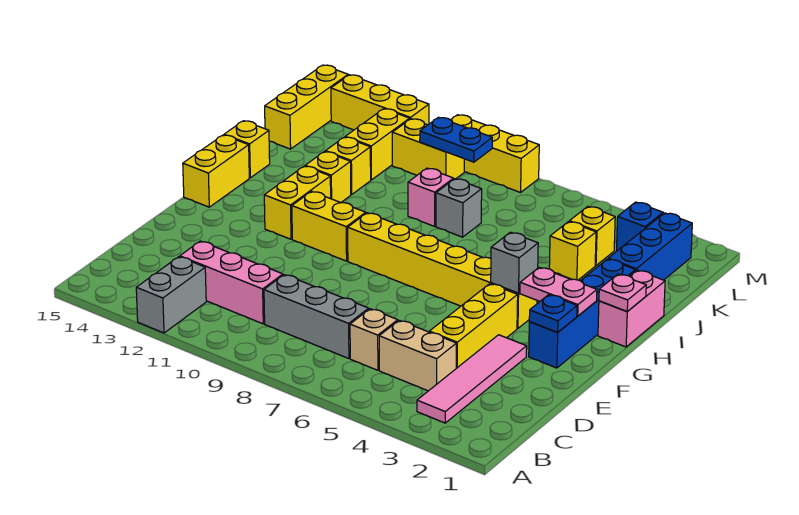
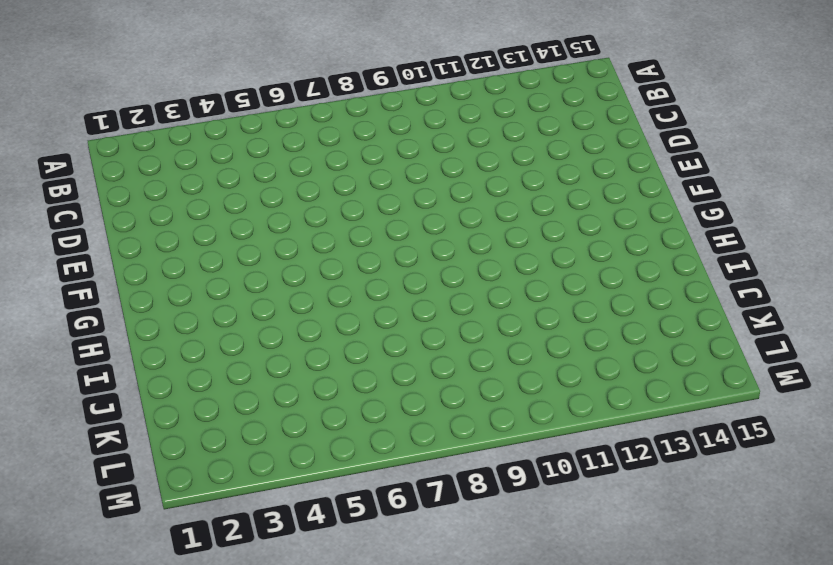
none -> grey brick A12:B12 level 1
none -> pink tile B3:E3 level 1
none -> tan brick C4:C5 level 1
none -> tan brick C6 level 1

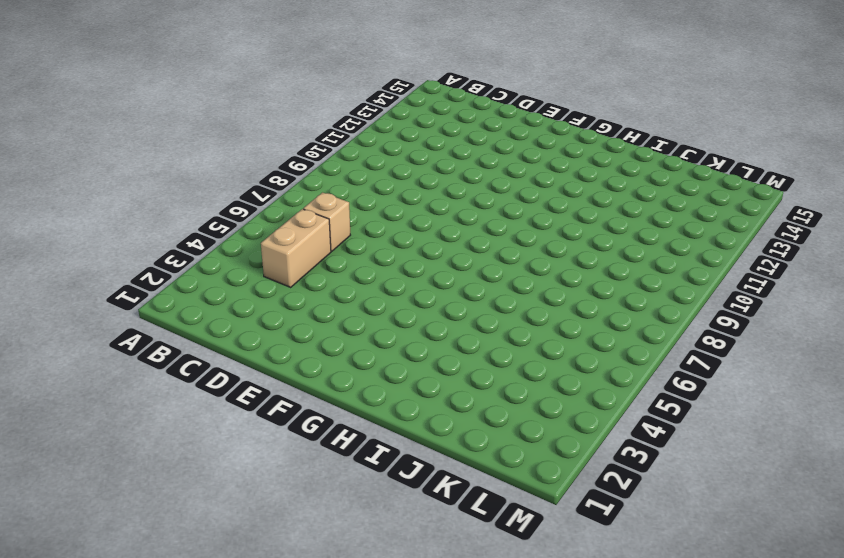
none -> grey brick A12:B12 level 1
none -> pink tile B3:E3 level 1
none -> grey brick C7:C9 level 1
none -> pink brick C10:C12 level 1

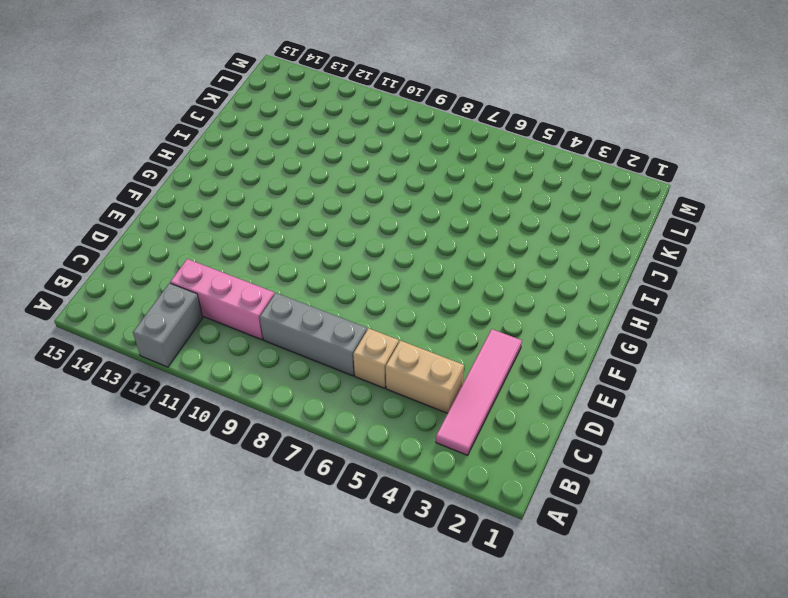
none -> yellow brick D4:F4 level 1
none -> blue brick F2:I2 level 1
none -> yellow brick G4:G9 level 1
none -> yellow brick G10:G11 level 1

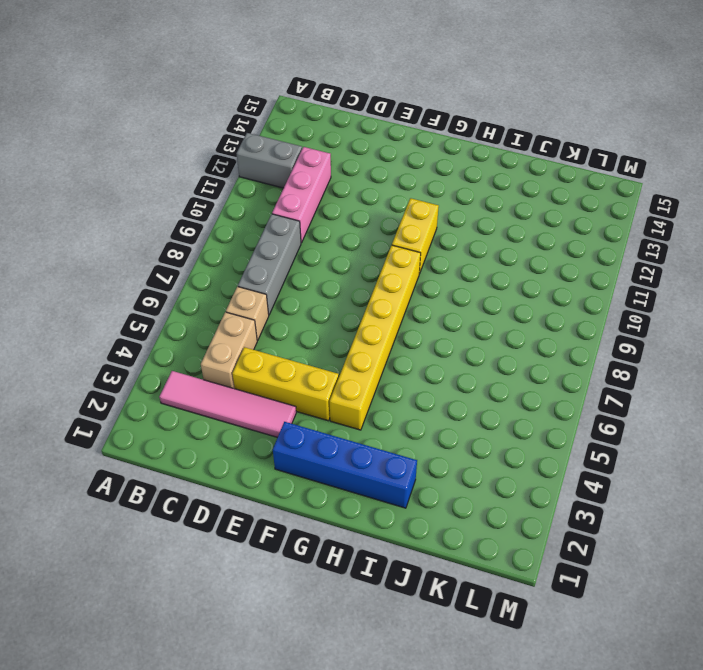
none -> yellow brick G12:H12 level 1
none -> yellow brick G15:H15 level 1
none -> pink brick H1:I1 level 1
none -> yellow brick I12 level 1

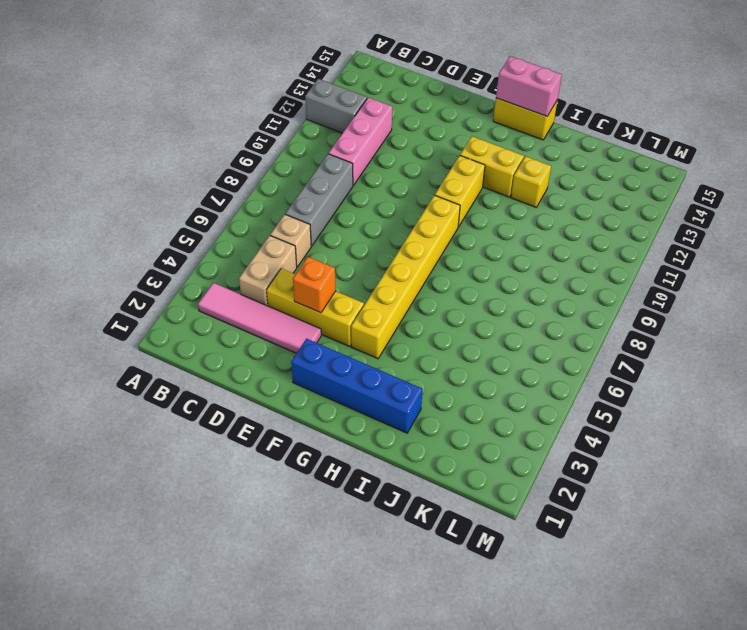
orange brick E4 level 2 -> none
pink brick G15:H15 level 2 -> pink brick H1:I1 level 1
none -> yellow brick I15 level 1
none -> blue brick J2:L2 level 1
none -> yellow brick J4 level 1
none -> grey brick J8 level 1

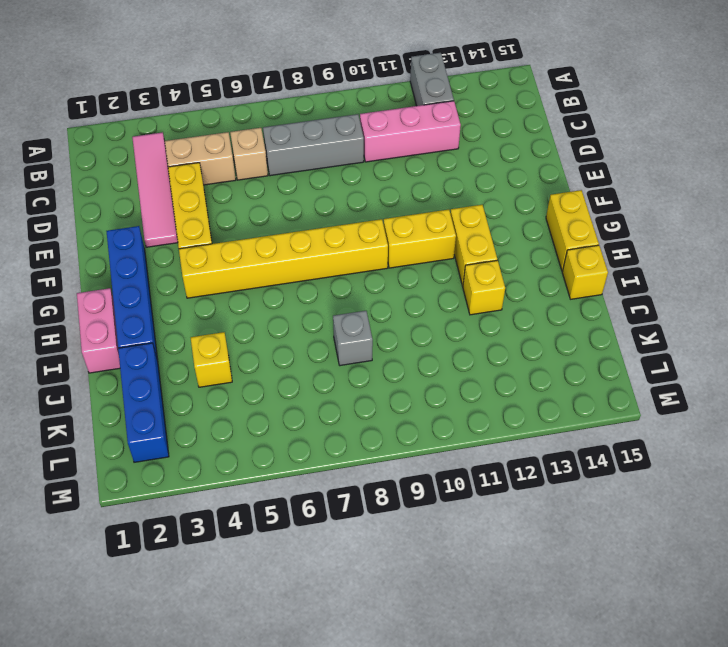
none -> pink brick J9 level 1
none -> yellow brick J12 level 1
none -> yellow brick K4 level 1
none -> yellow brick K12:L12 level 1

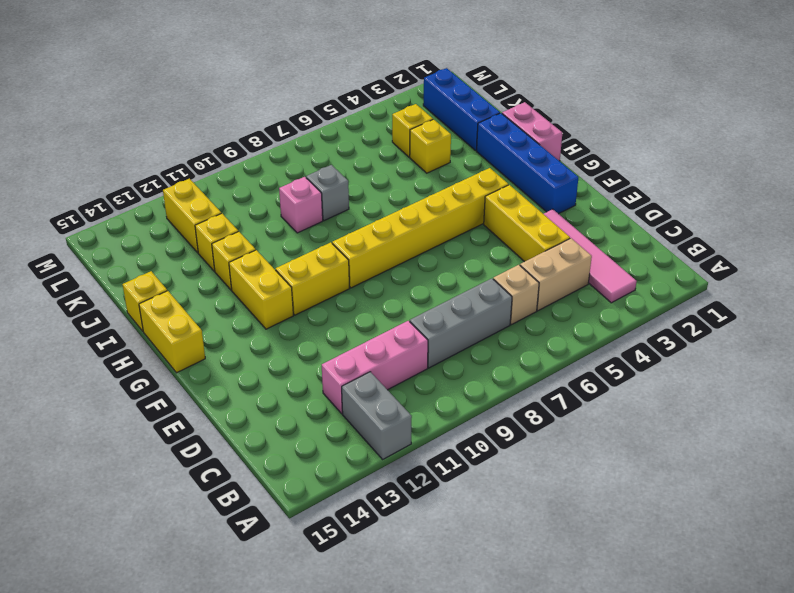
none -> yellow brick K15:M15 level 1
none -> blue brick L3 level 1
none -> yellow brick L10:L11 level 1
none -> yellow brick M8:M10 level 1

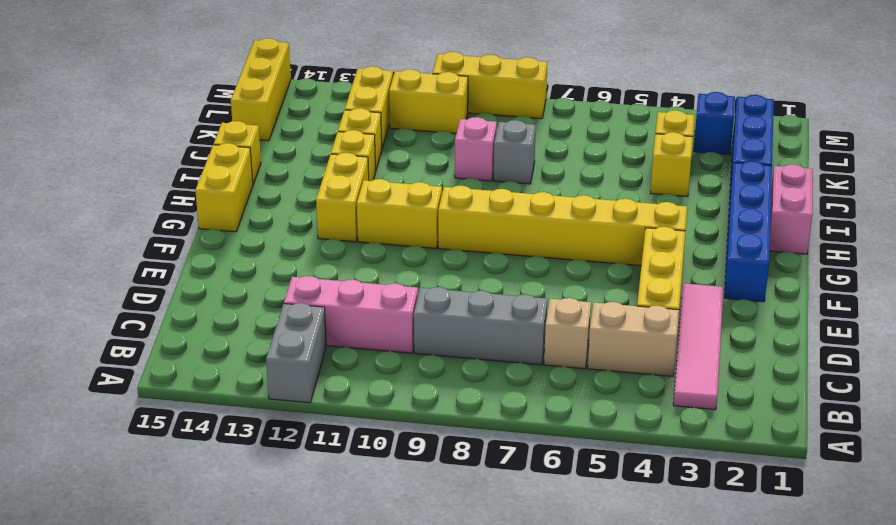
none -> yellow brick M12:M14 level 1
none -> blue plate F2 level 2
none -> pink plate G2:G3 level 2
none -> grey brick G4 level 2

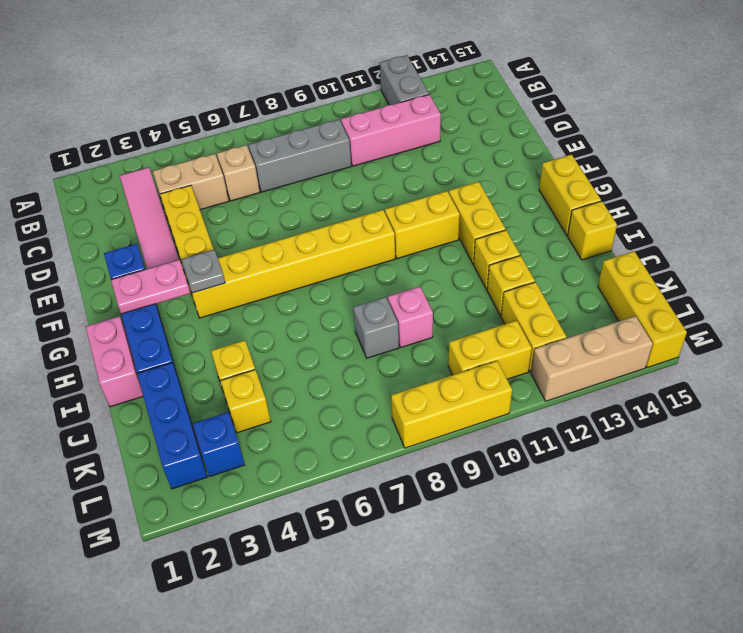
grey plate G4 level 2 -> grey brick G4 level 2
tan brick M12:M14 level 1 -> yellow brick M12:M14 level 1
none -> pink plate H1 level 2
none -> blue plate L9:L10 level 2

